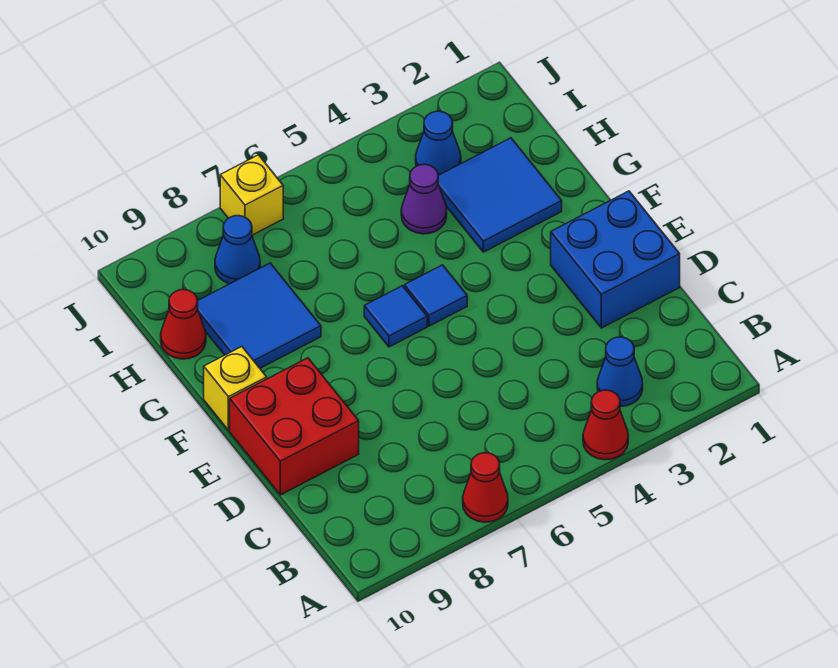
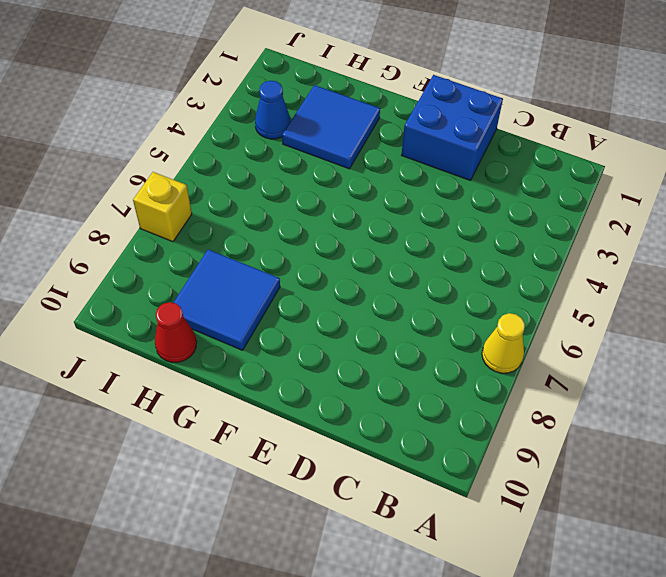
yellow cone A7 level 1 -> red cone A7 level 1
none -> red cone A4 level 1
none -> blue cone B3 level 1
none -> red brick D9:E10 level 1

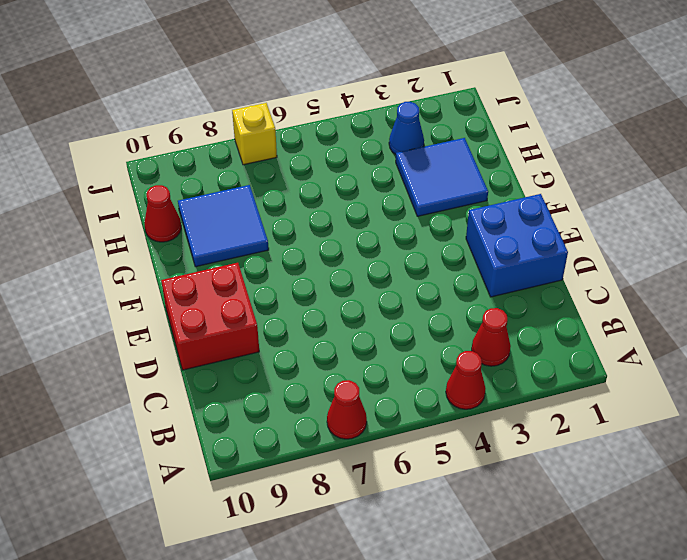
red cone B3 level 1 -> blue cone B3 level 1
none -> blue tile F5 level 1
none -> blue tile F6 level 1
none -> yellow brick F10 level 1

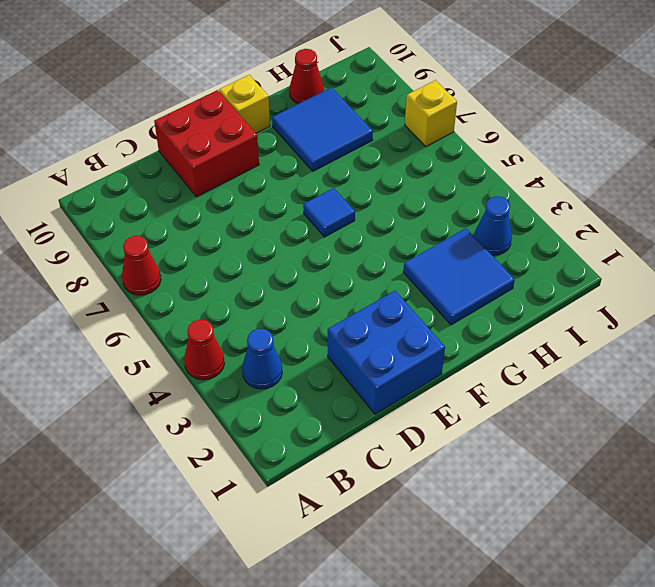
none -> blue tile F5 level 1
none -> purple cone H4 level 1
none -> blue cone I8 level 1

